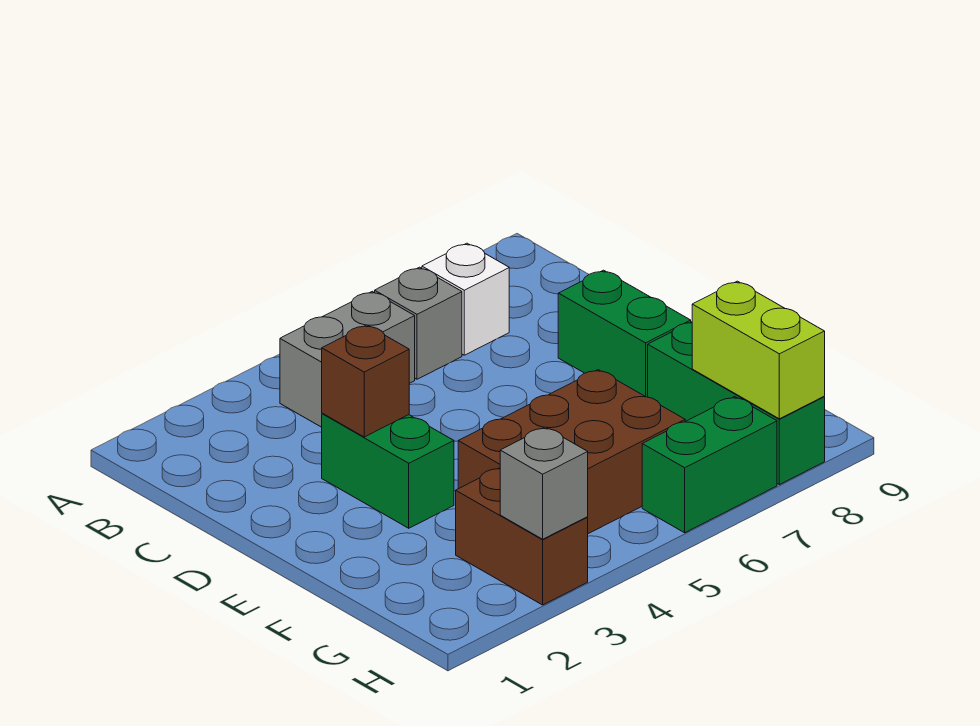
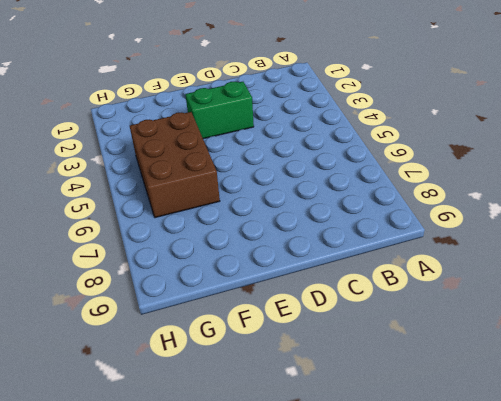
none -> grey brick B4:B5 level 1
none -> grey brick B6 level 1
none -> white brick B7 level 1

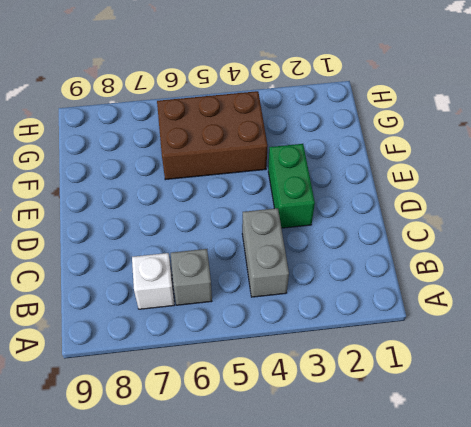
grey brick B4:C4 level 1 -> grey brick B4:B5 level 1
none -> green brick D8:E8 level 1
none -> green brick F8:H8 level 1
none -> brown brick G3:H3 level 1

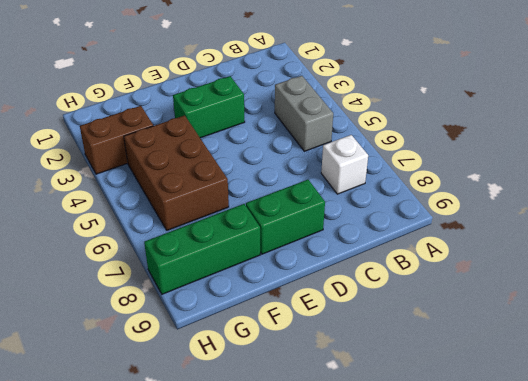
none -> grey brick B6 level 1
none -> green brick H6:H7 level 1
none -> brown brick D3 level 2

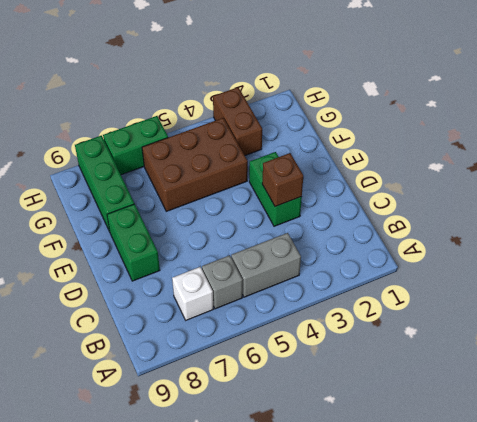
none -> lime brick G8:H8 level 2
none -> grey brick H3 level 2

